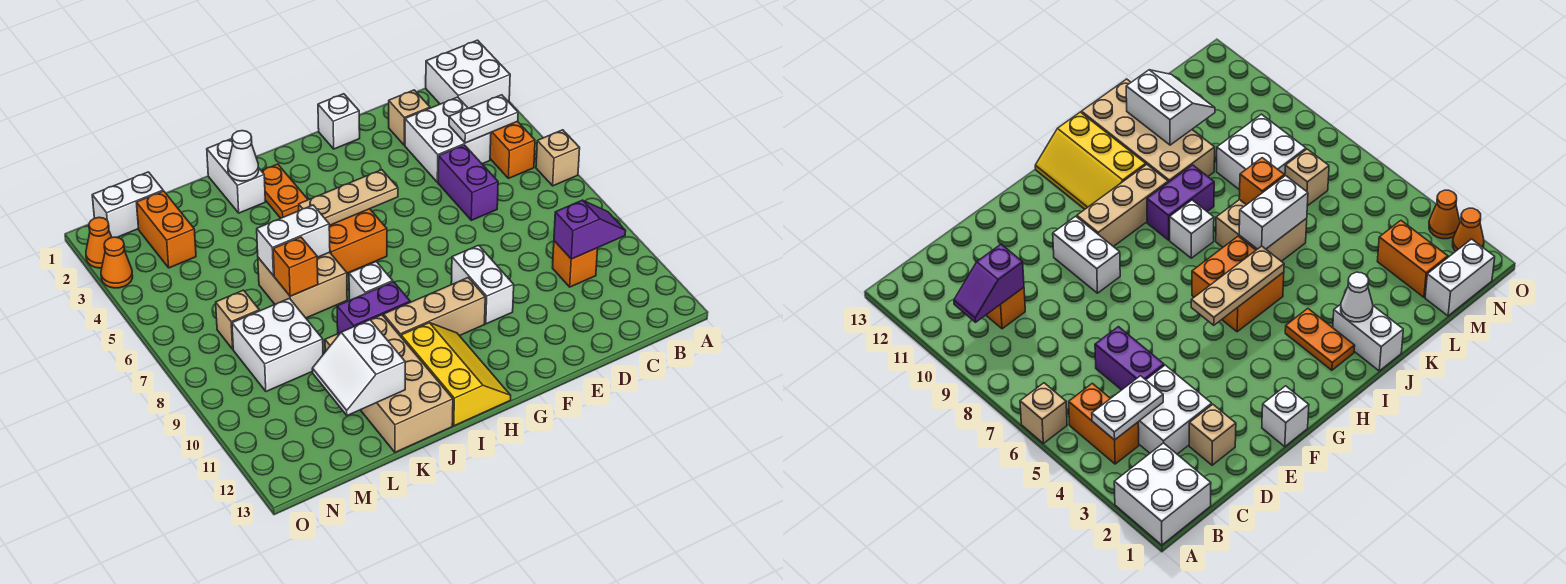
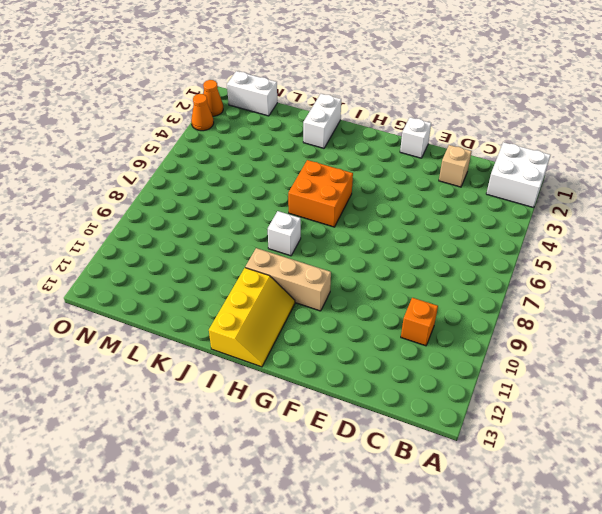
none -> tan brick A6 level 1
none -> orange brick B4:B5 level 1
none -> white brick C3:D4 level 1
none -> purple brick D5:D6 level 1

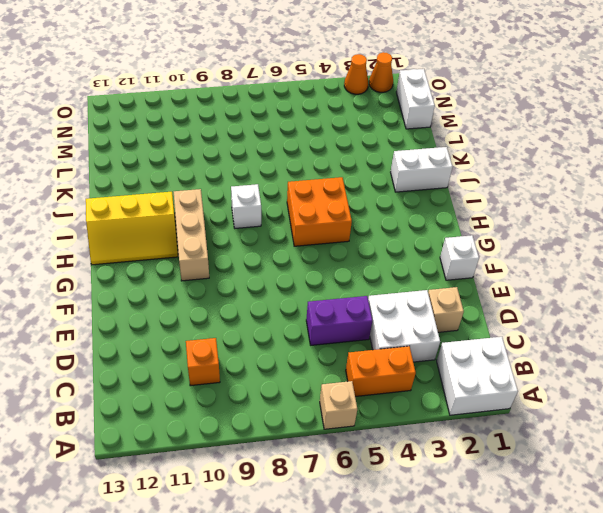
none -> white brick F9:F10 level 1
none -> orange plate I2:I3 level 1
none -> purple brick I9:J9 level 1
none -> tan brick J6:K7 level 1

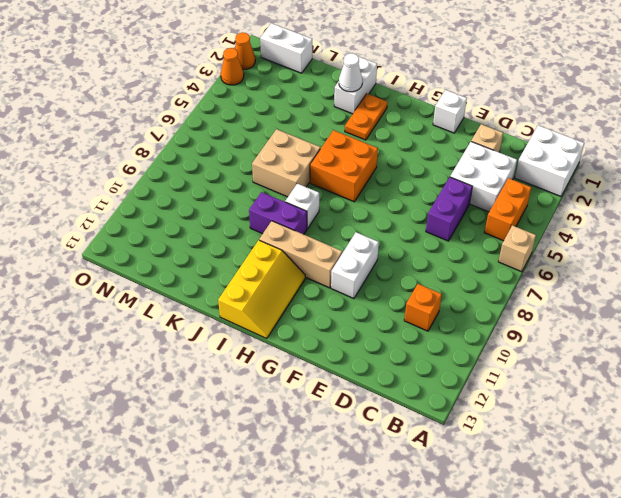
none -> tan brick J10:K13 level 1
none -> white brick L8:M9 level 1
none -> orange brick M2:M3 level 1
none -> tan brick M7 level 1

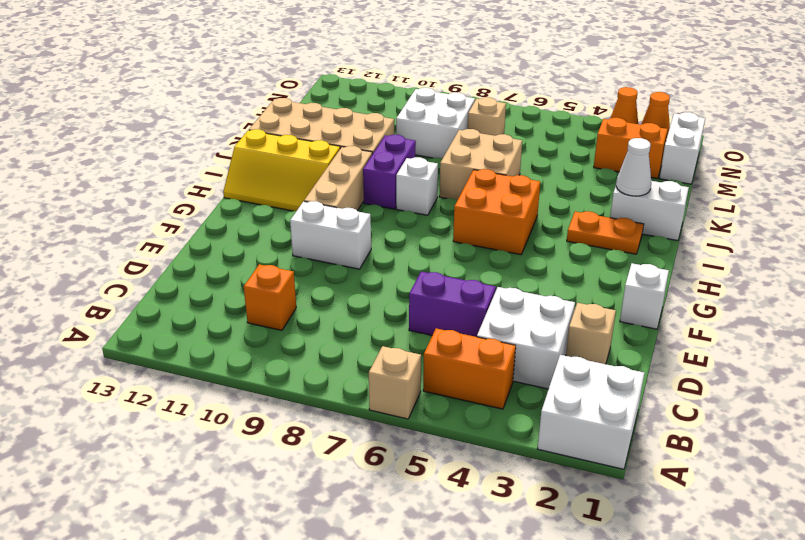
none -> white plate B4:C4 level 2
none -> purple slope B10:C10 level 2 top C
none -> tan plate G5:I5 level 2
none -> white brick J6:K6 level 2

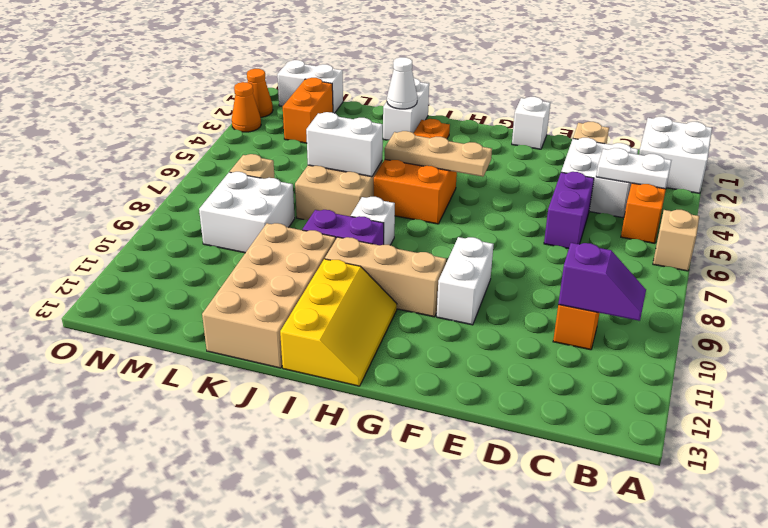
none -> orange brick K7 level 2
none -> white slope K11:L12 level 2 top K

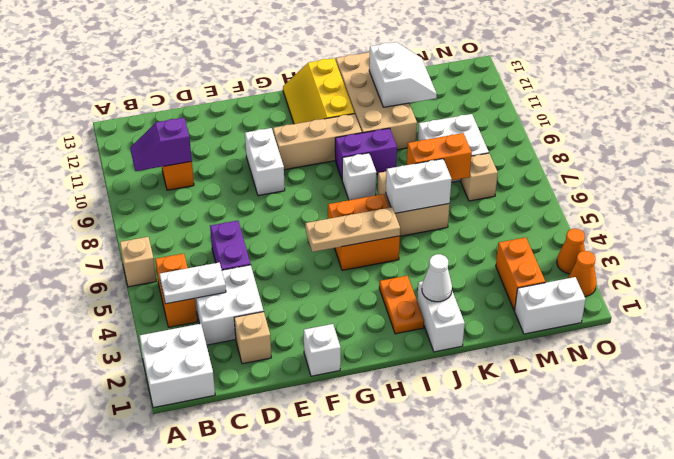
orange brick K7:L7 level 2 -> orange brick K7 level 2

